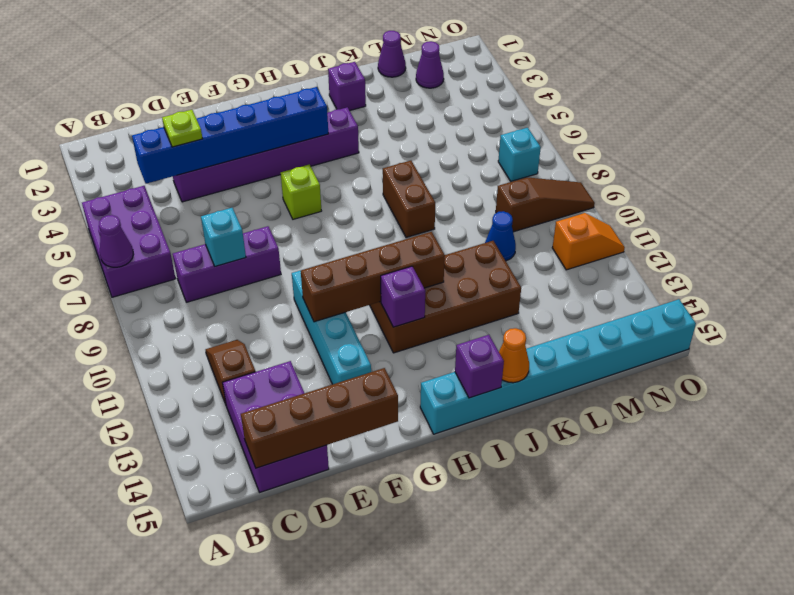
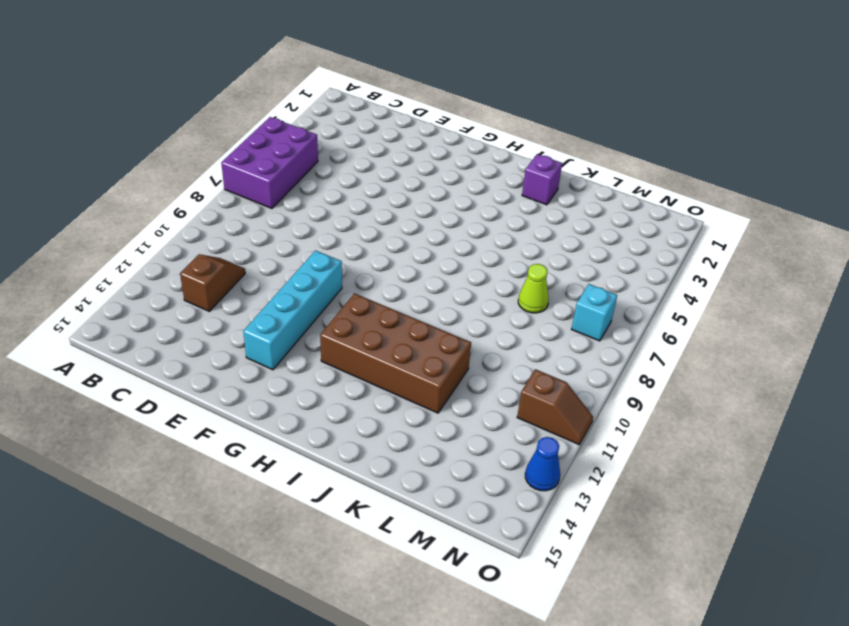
lime cone L7 level 1 -> none
brown slope N11:O11 level 1 top N -> orange slope N11:O11 level 1 top N
blue cone O13 level 1 -> blue cone L10 level 1
none -> purple brick C8:E8 level 1
none -> purple brick C13:D15 level 1
none -> purple brick D4:I4 level 1

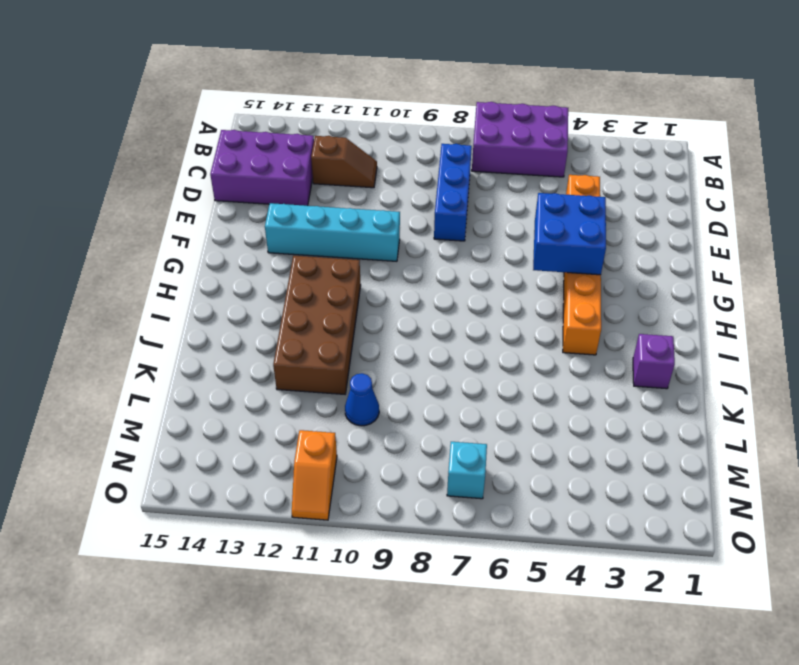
blue brick C8:E8 level 1 -> purple brick C8:E8 level 1
orange brick D4:I4 level 1 -> purple brick D4:I4 level 1
blue brick F4:G5 level 2 -> blue brick C4:H4 level 2
none -> lime brick G6 level 1
none -> cyan brick H15:O15 level 1
none -> brown brick J7:J8 level 1

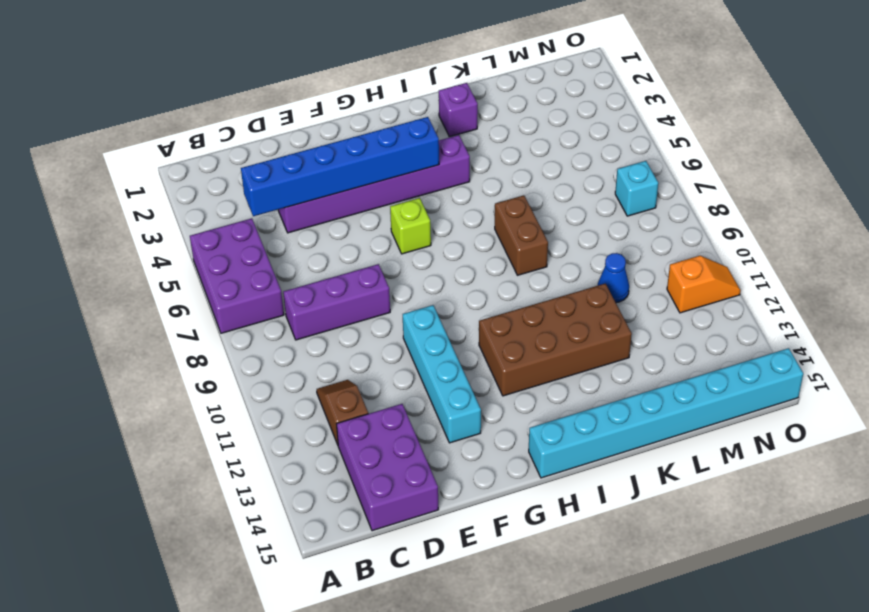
none -> purple cone L1 level 1
none -> purple cone M2 level 1
none -> brown slope M9:O9 level 1 top M

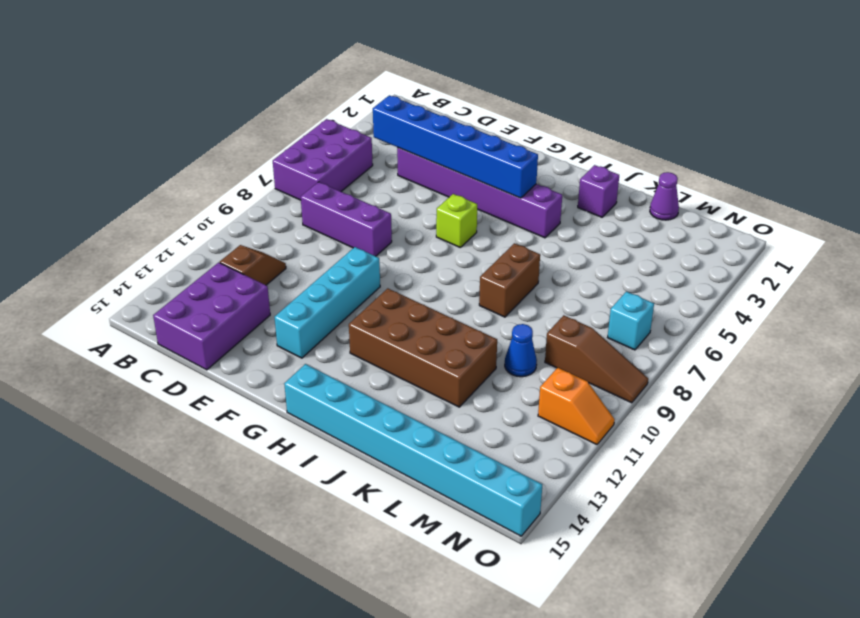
none -> purple cone M2 level 1
none -> purple cone A7 level 2
none -> brown brick C15:F15 level 2

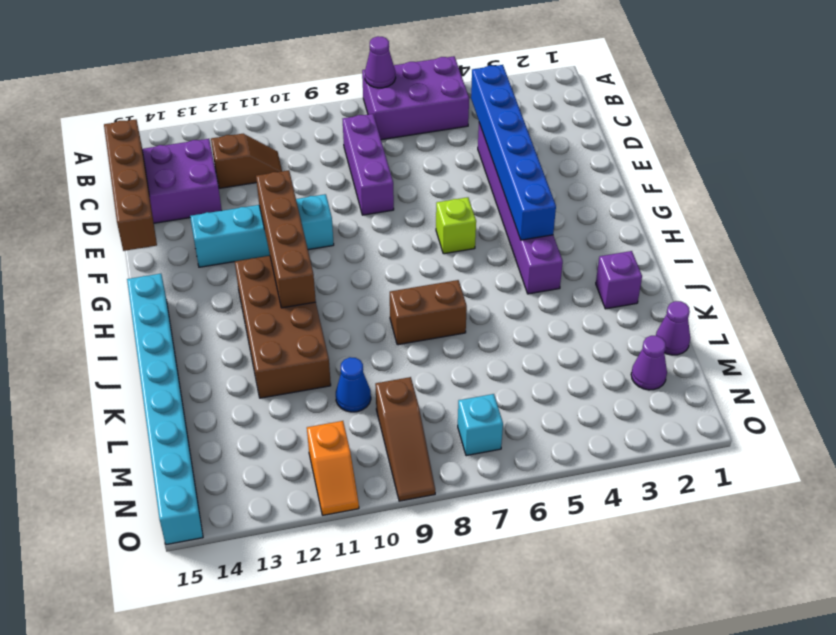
none -> cyan brick D8 level 2
none -> purple brick H12 level 2
none -> purple brick I15 level 2

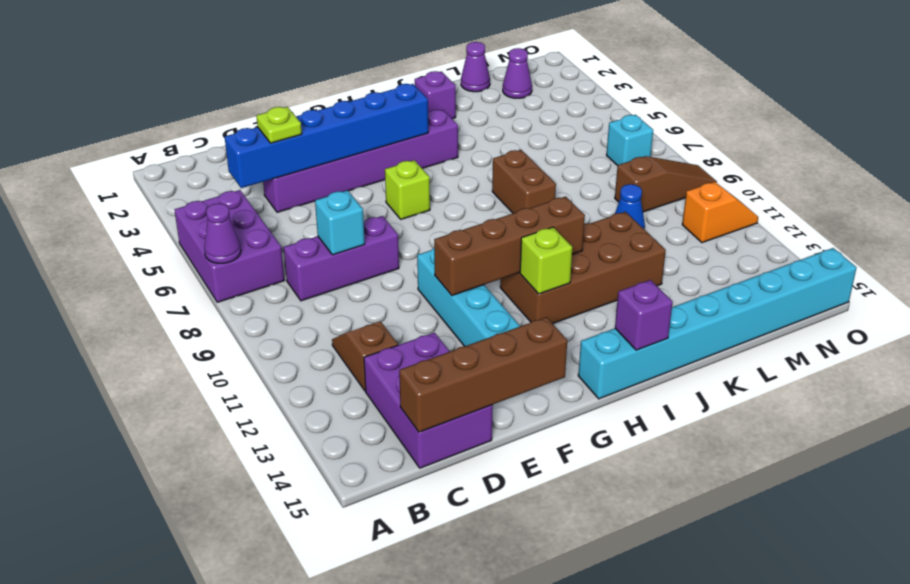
lime brick H12 level 2 -> purple brick H12 level 2
none -> orange cone J15 level 2

